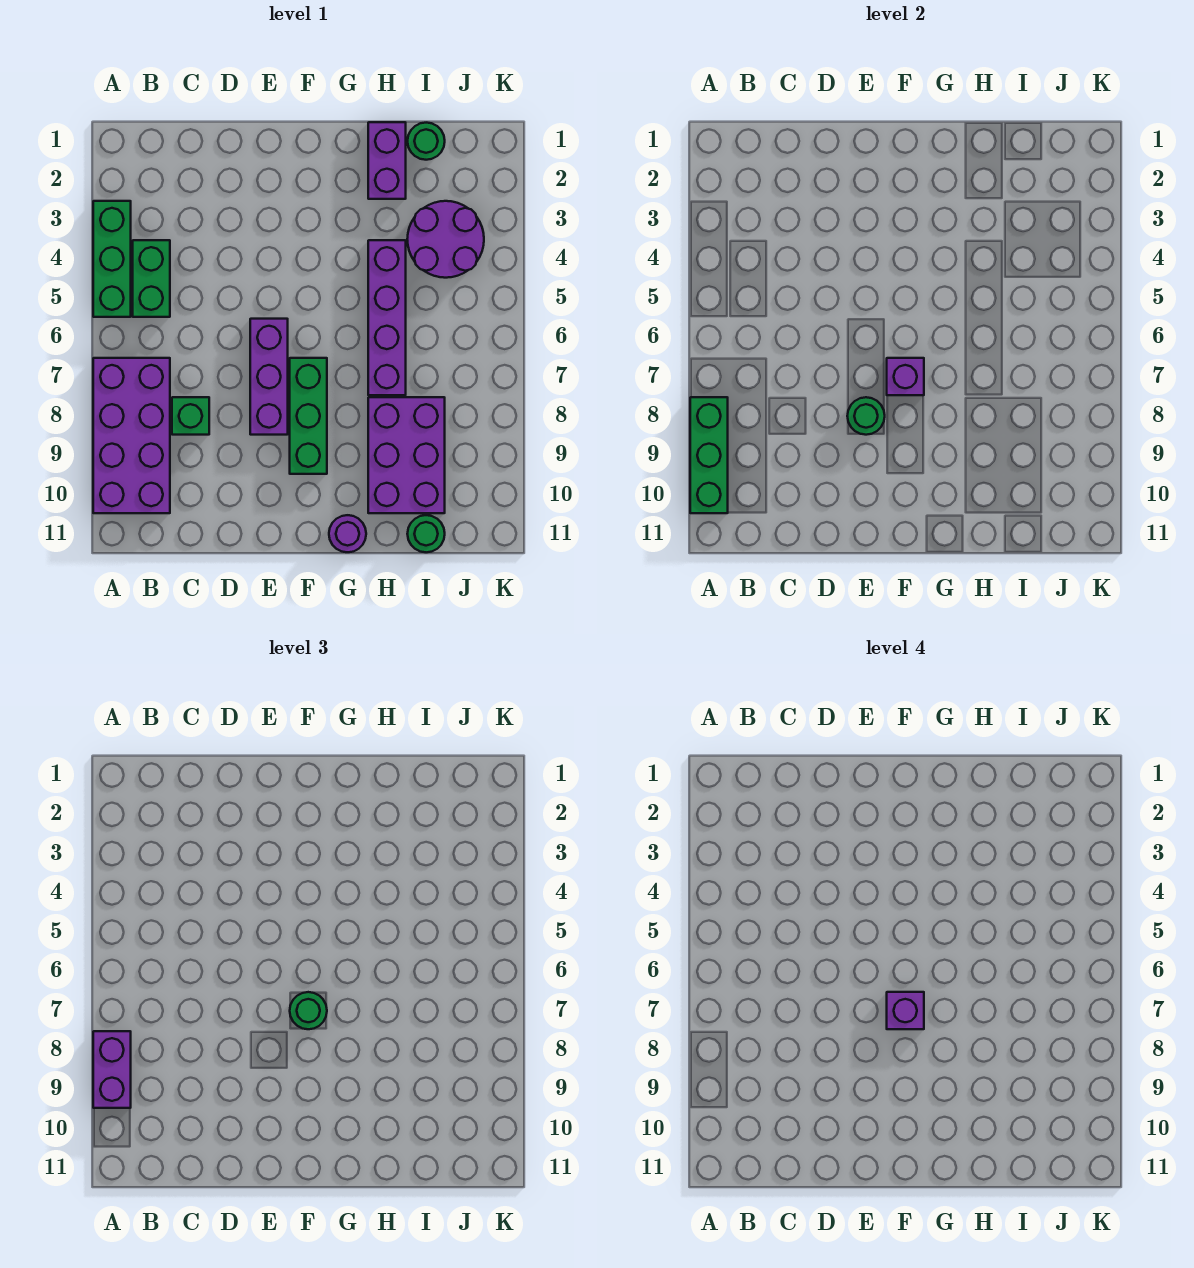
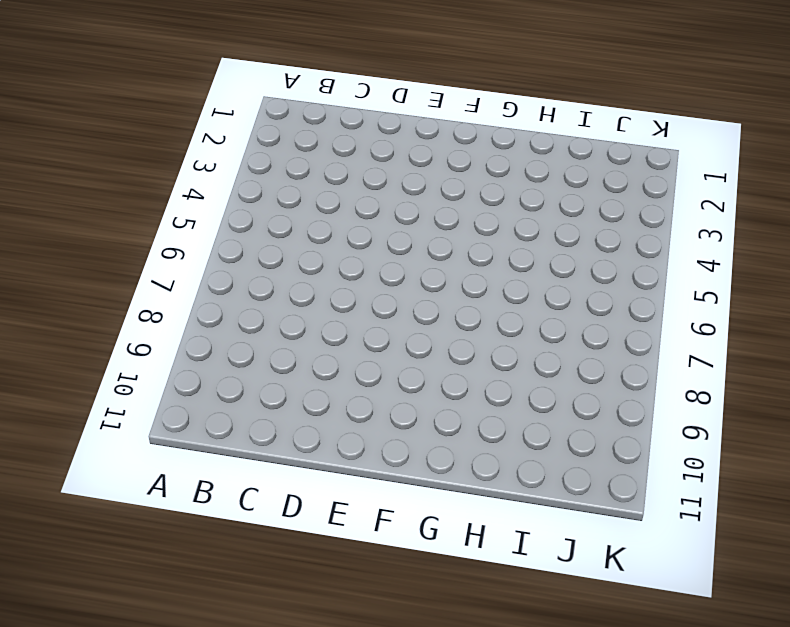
none -> green brick A3:A5 level 1
none -> purple brick A7:B10 level 1
none -> green brick B4:B5 level 1

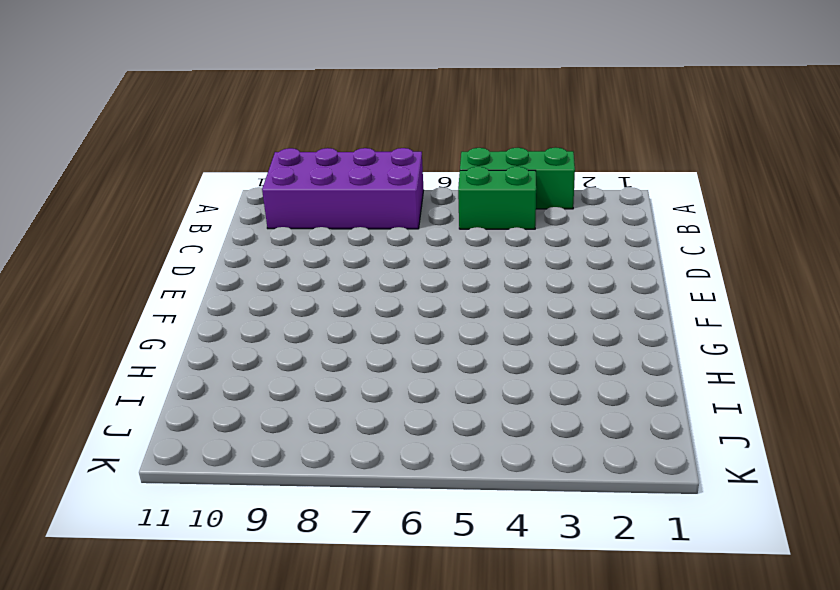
none -> green brick C8 level 1
none -> purple brick E6:E8 level 1
none -> green brick F7:F9 level 1

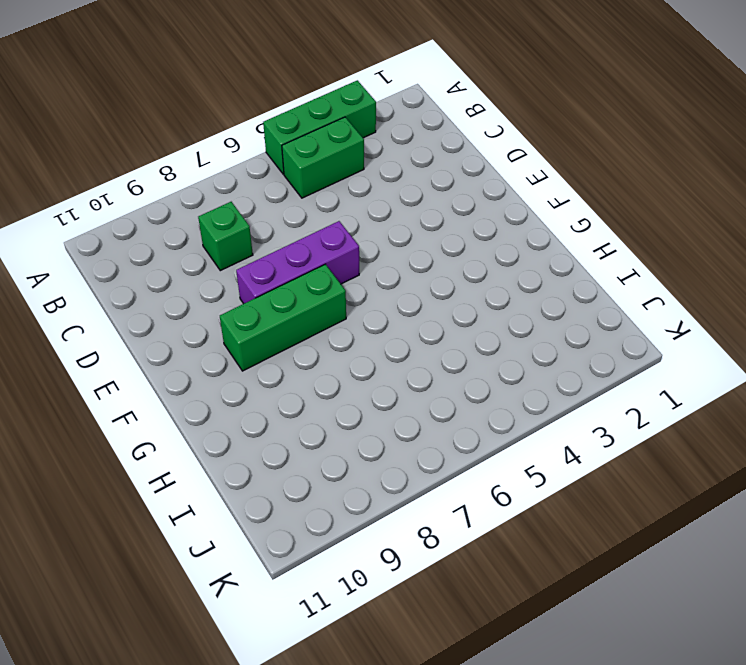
none -> purple brick A7:B10 level 1
none -> purple round brick G11 level 1
none -> purple brick H1:H2 level 1

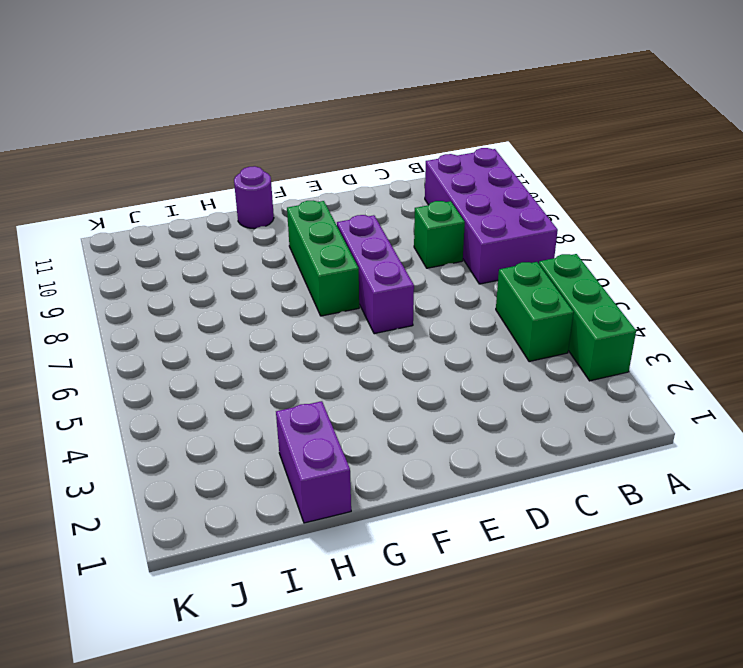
none -> purple brick H4:H7 level 1
none -> purple brick H8:I10 level 1
none -> green round brick I1 level 1

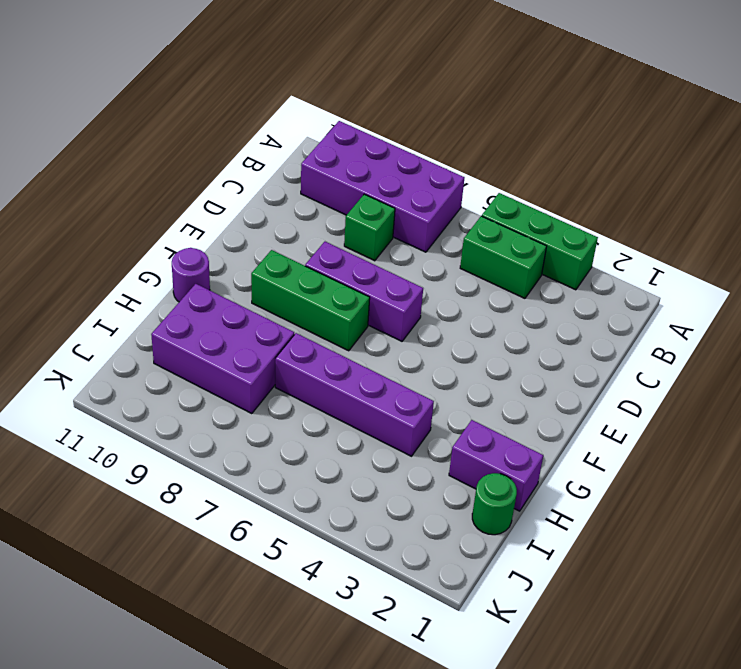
none -> purple round brick I3:J4 level 1
none -> green round brick I11 level 1
none -> green brick A8:A10 level 2

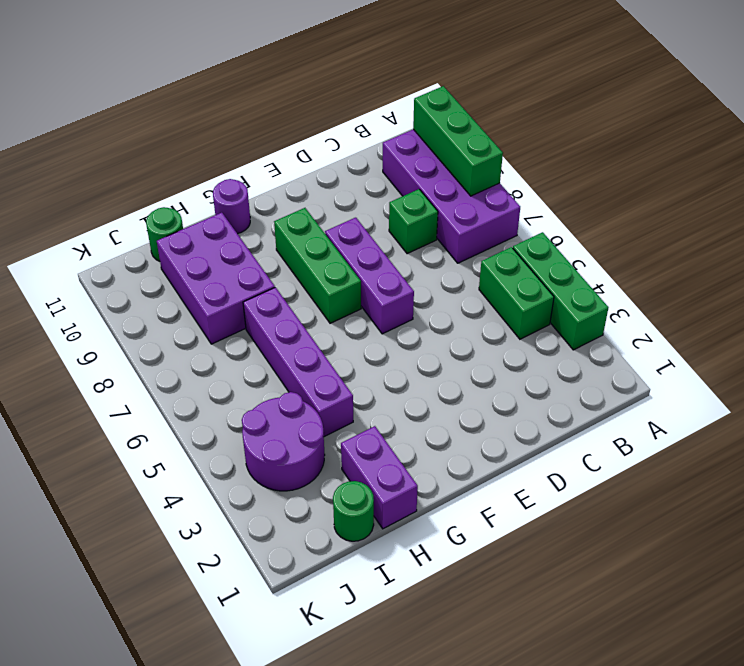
none -> green round brick E8 level 2
none -> purple brick F7 level 2
none -> purple brick A8:A9 level 3

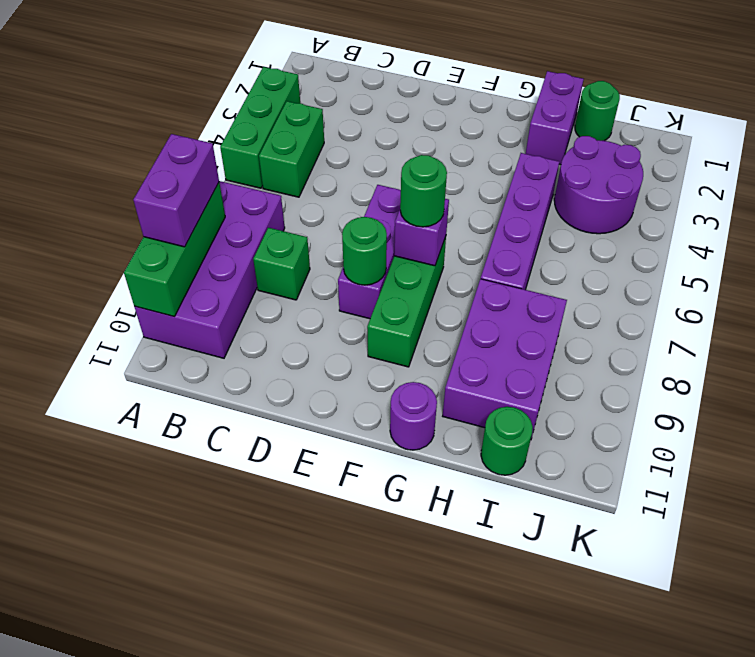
none -> purple brick F7 level 4

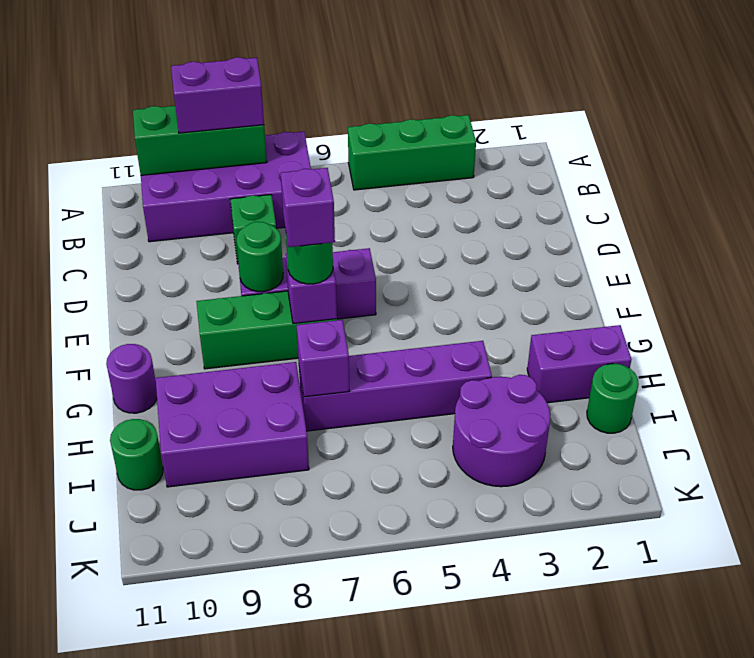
purple brick H7 level 2 -> none
none -> green brick B4:B5 level 1

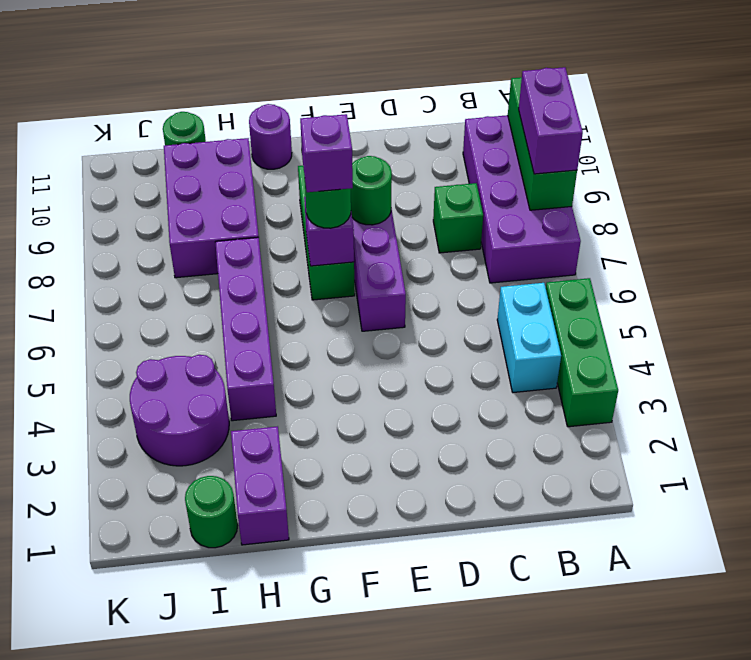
cyan brick B4:B5 level 1 -> green brick B4:B5 level 1

